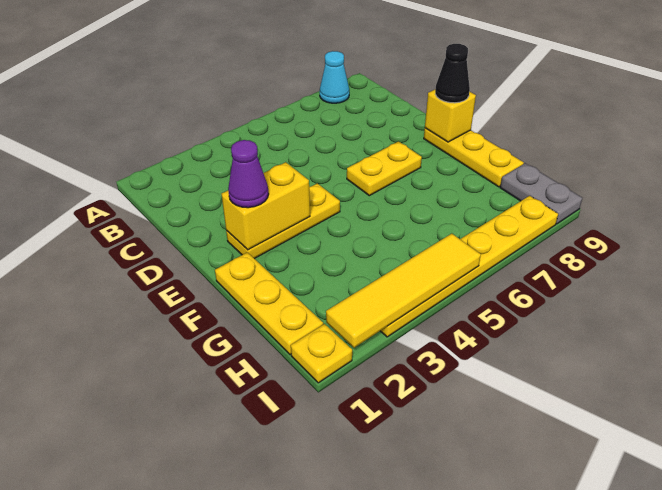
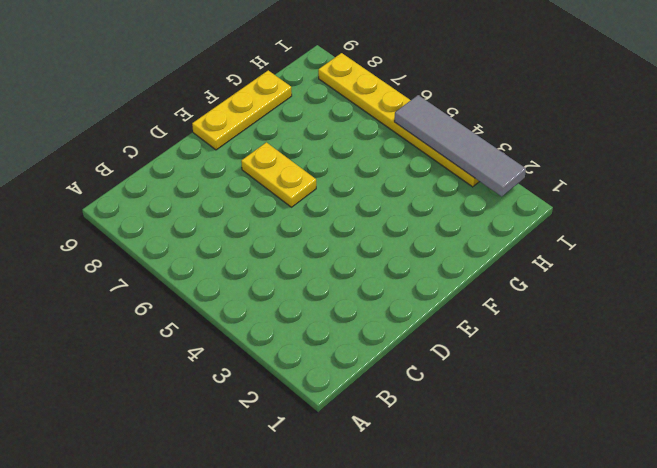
grey tile I2:I5 level 2 -> yellow tile I2:I5 level 2
none -> cyan cone A8 level 1
none -> yellow plate E2:E4 level 1
none -> yellow plate F1:H1 level 1

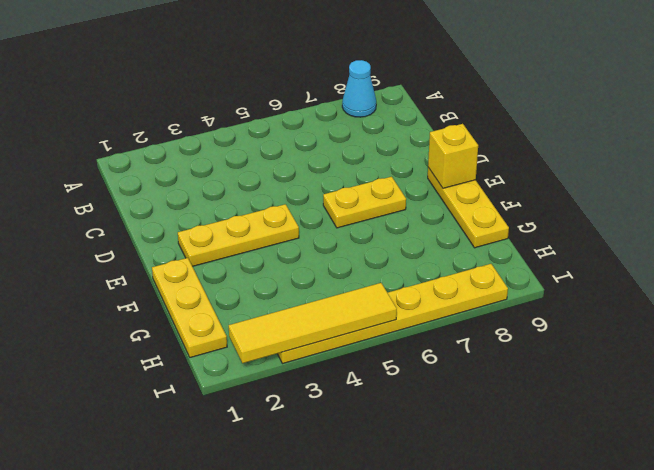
none -> grey plate H9:I9 level 1
none -> yellow plate I1 level 1
none -> yellow brick E2:E3 level 2

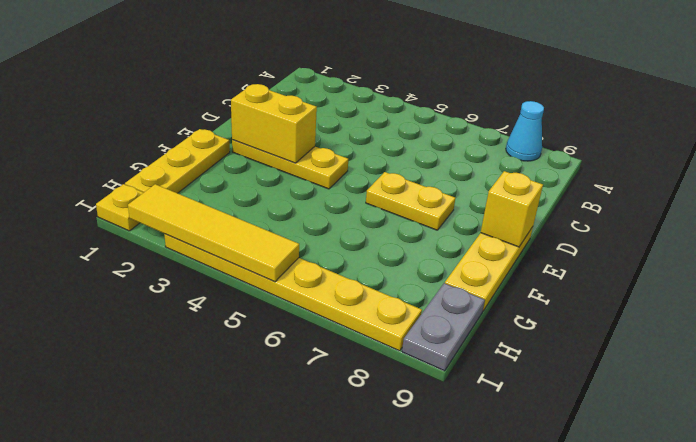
none -> purple cone E2 level 3
none -> black cone E9 level 3

